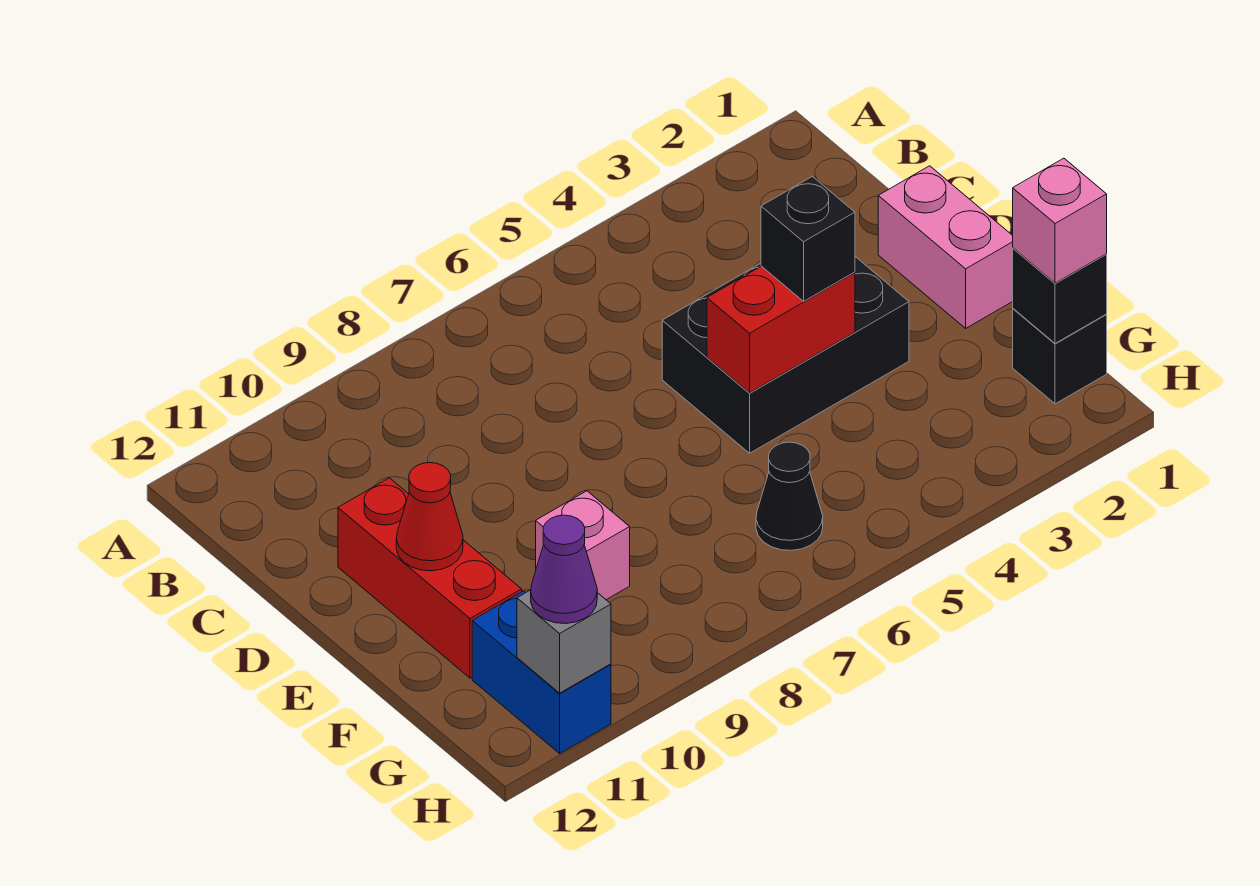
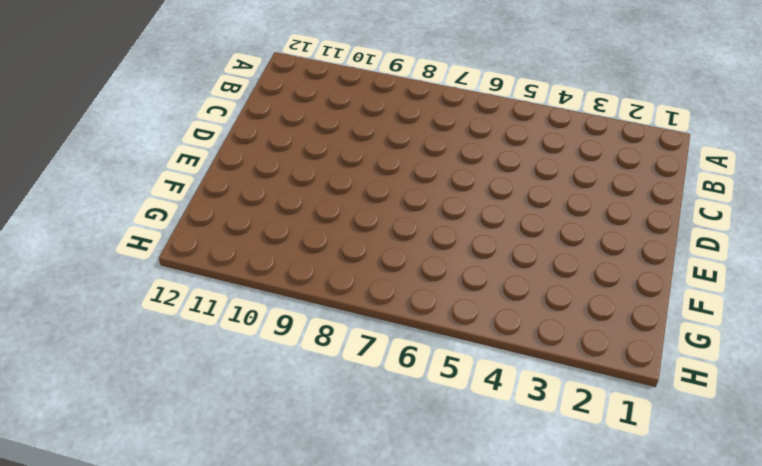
none -> pink brick D1:E1 level 1
none -> black brick D3:E5 level 1
none -> red brick D11:F11 level 1

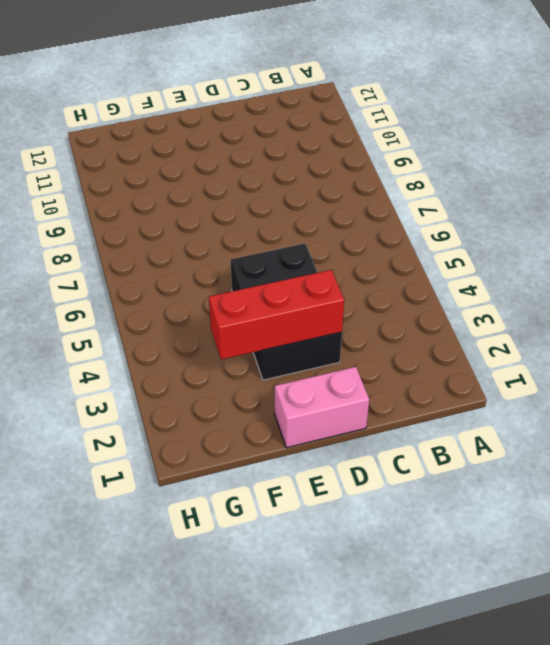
red brick D3:F3 level 2 -> red brick D11:F11 level 1
none -> pink brick F9 level 1
none -> black brick G1 level 1
none -> black cone G6 level 1

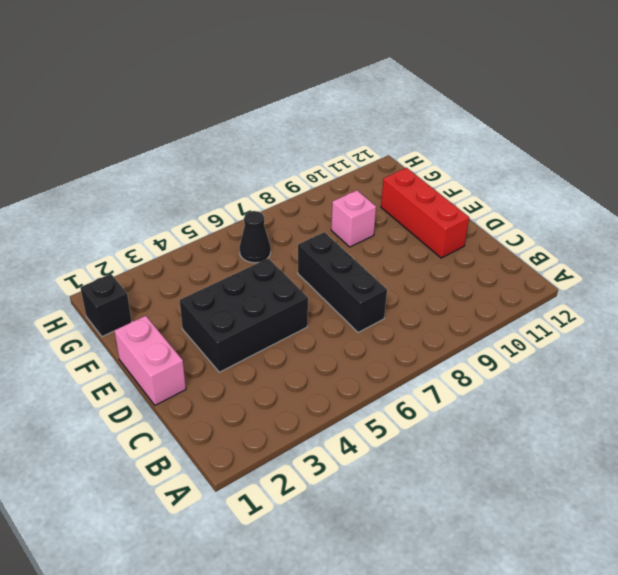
black brick C7:E7 level 1 -> none
none -> blue brick G11:H11 level 1
none -> red brick E4:E5 level 2
none -> red cone E11 level 2

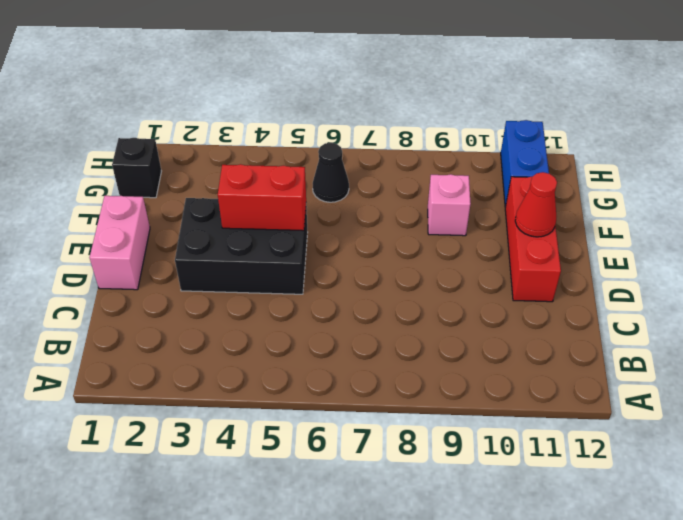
none -> black brick G1 level 2
none -> grey brick H11 level 2
none -> black brick E4 level 3

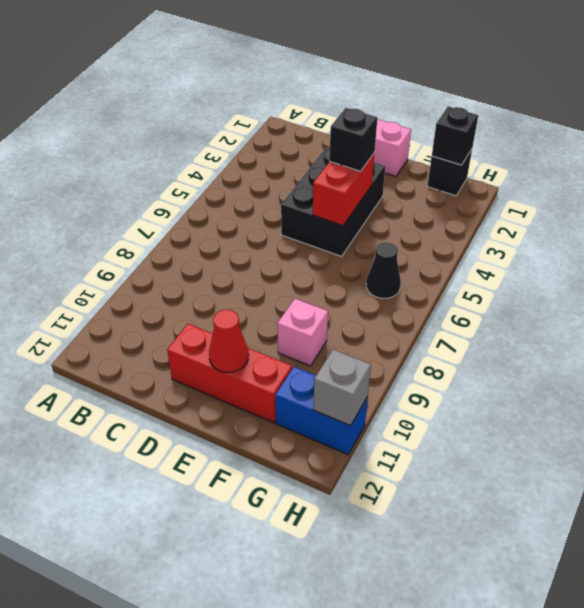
none -> pink brick G1 level 3
none -> purple cone H11 level 3

